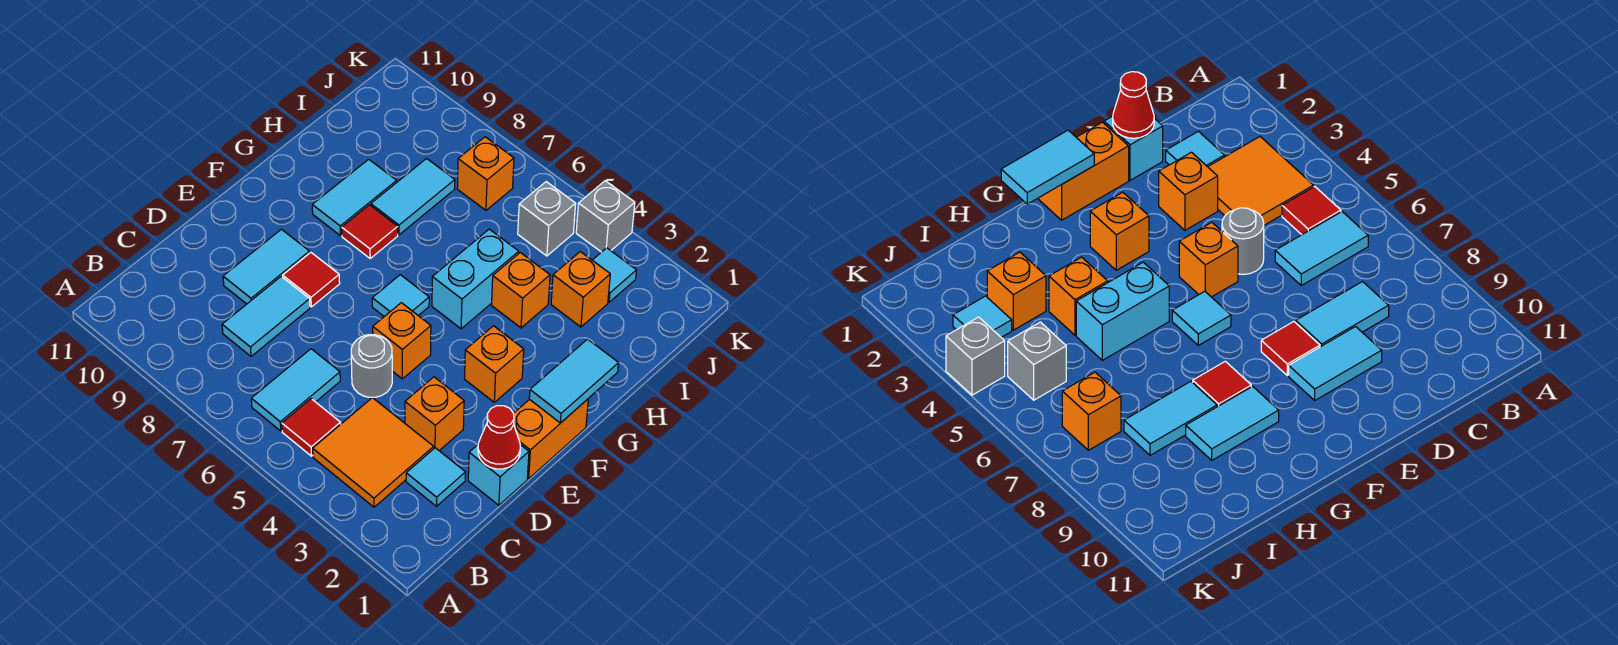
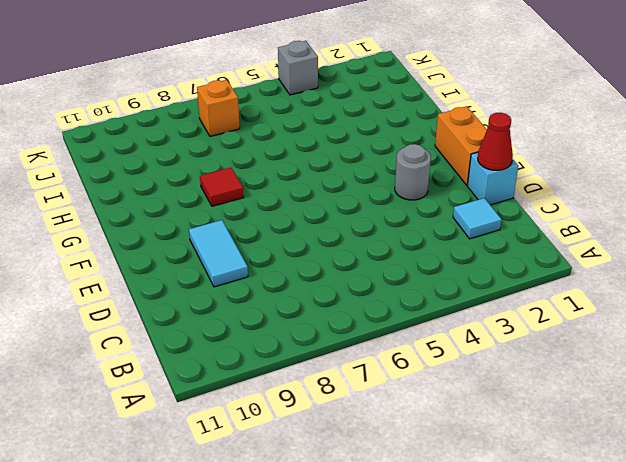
grey round brick E3 level 1 -> grey round brick D5 level 1
none -> orange tile B3:C4 level 1
none -> red tile B5 level 1
none -> cyan tile B6:C6 level 1

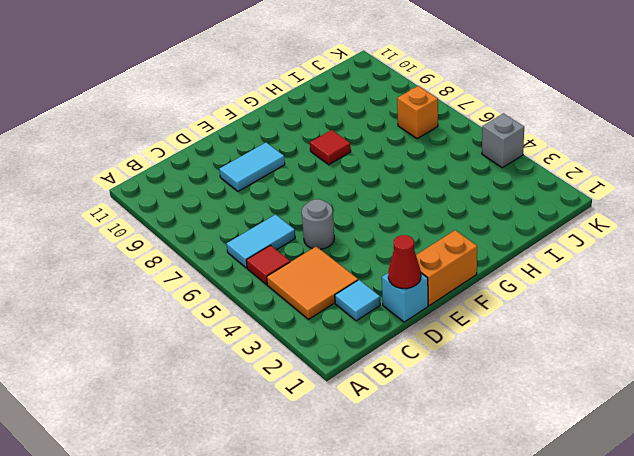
none -> cyan tile C8:D8 level 1
none -> orange brick D3 level 1
none -> orange brick E5 level 1

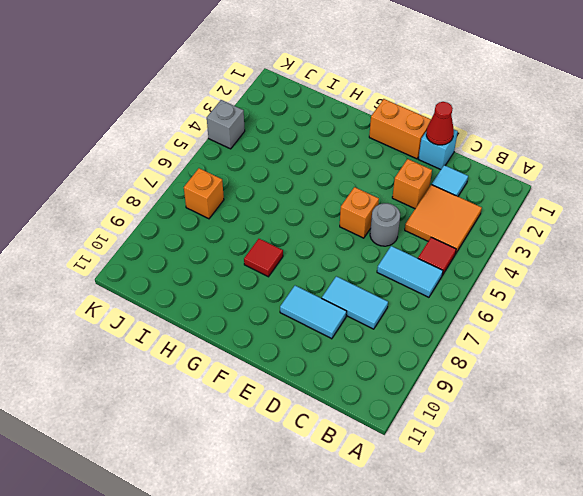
none -> red tile E8 level 1
none -> orange brick F3 level 1
none -> cyan tile F6 level 1

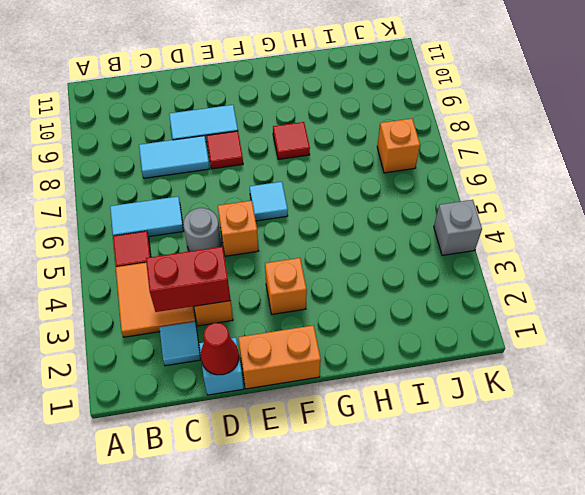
red brick C3:D3 level 2 -> none
none -> cyan brick G5:H5 level 1
none -> cyan tile G9:H9 level 1
none -> orange brick H4 level 1

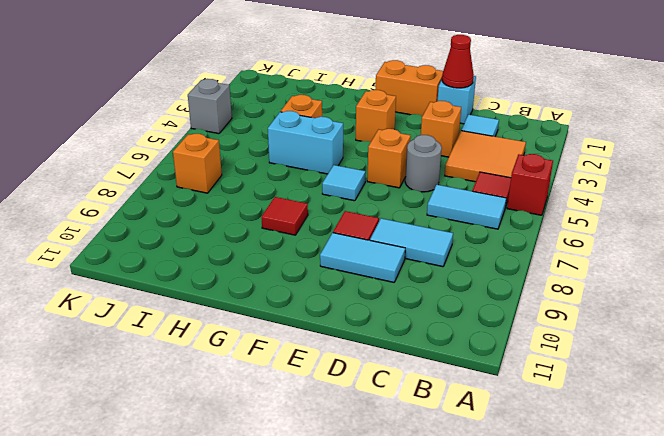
red brick A5 level 1 -> none
none -> cyan tile G9:H9 level 1
none -> cyan tile H8:I8 level 1
none -> orange brick I3 level 1

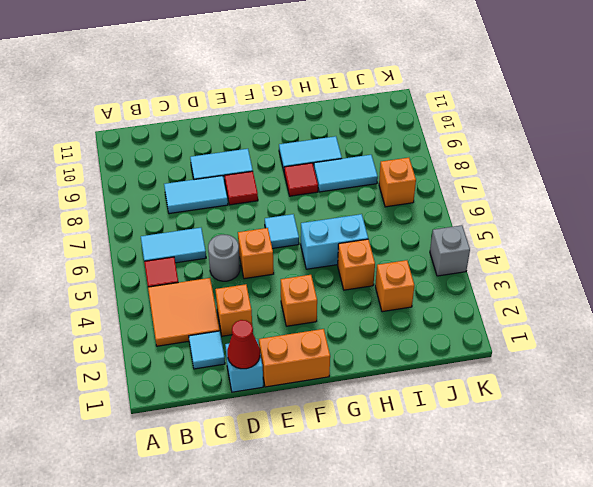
none -> cyan tile J3 level 1
none -> grey brick J5 level 1
none -> cyan tile F1:G1 level 2

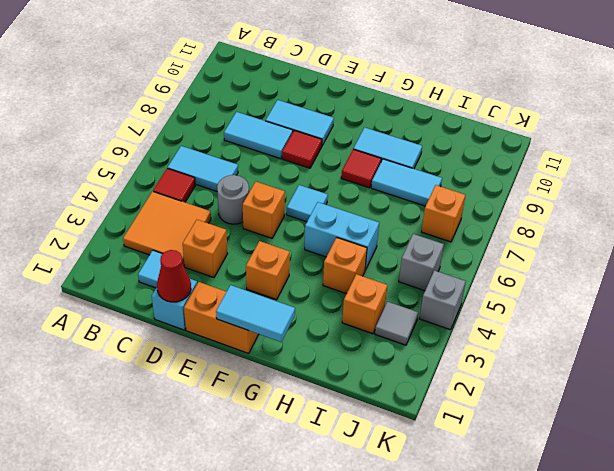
grey tile J3 level 1 -> cyan tile J3 level 1

